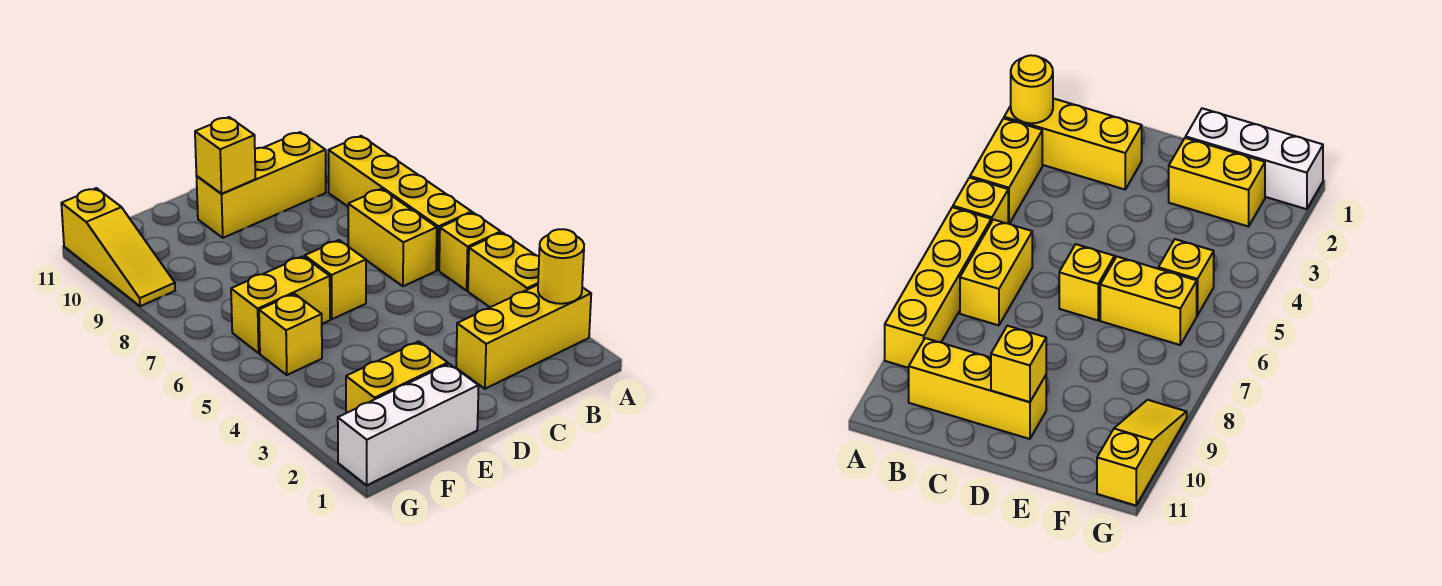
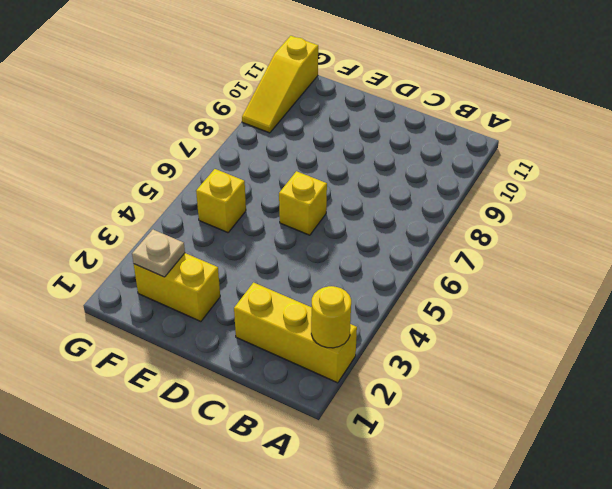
tan plate F2 level 2 -> none
none -> yellow brick A3:A4 level 1
none -> yellow brick A5 level 1
none -> yellow brick A6:A9 level 1

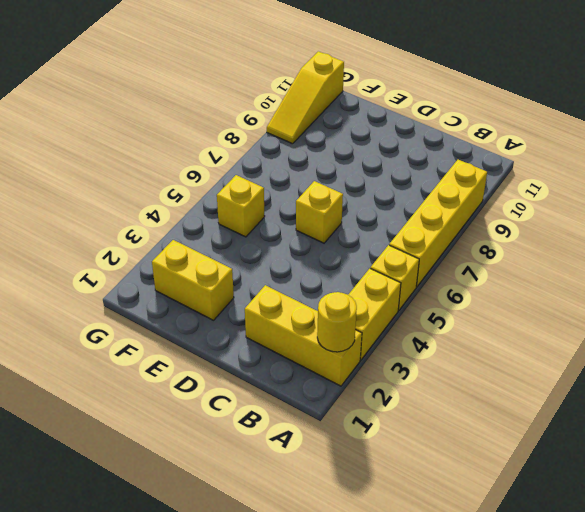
none -> yellow brick B6:B7 level 1
none -> yellow brick B10:D10 level 1
none -> white brick E1:G1 level 1

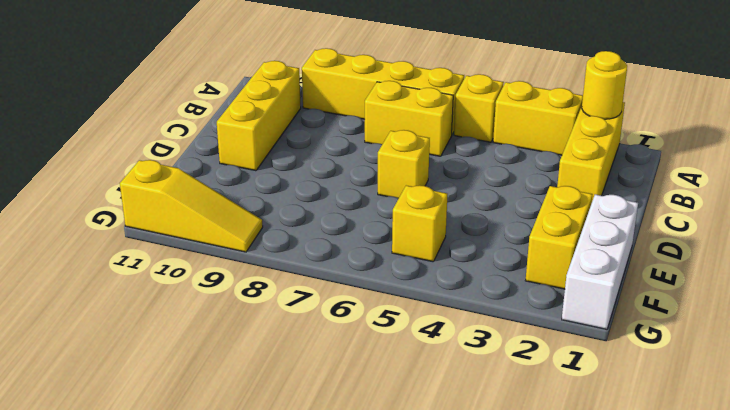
none -> yellow brick E6:F6 level 1
none -> yellow brick D10 level 2

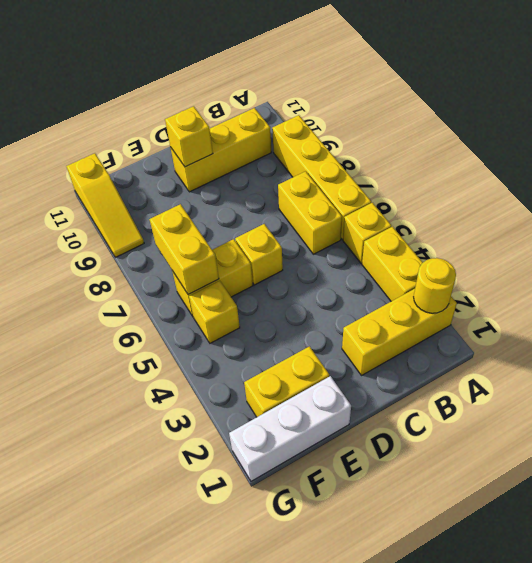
yellow brick F6:F7 level 2 -> none

